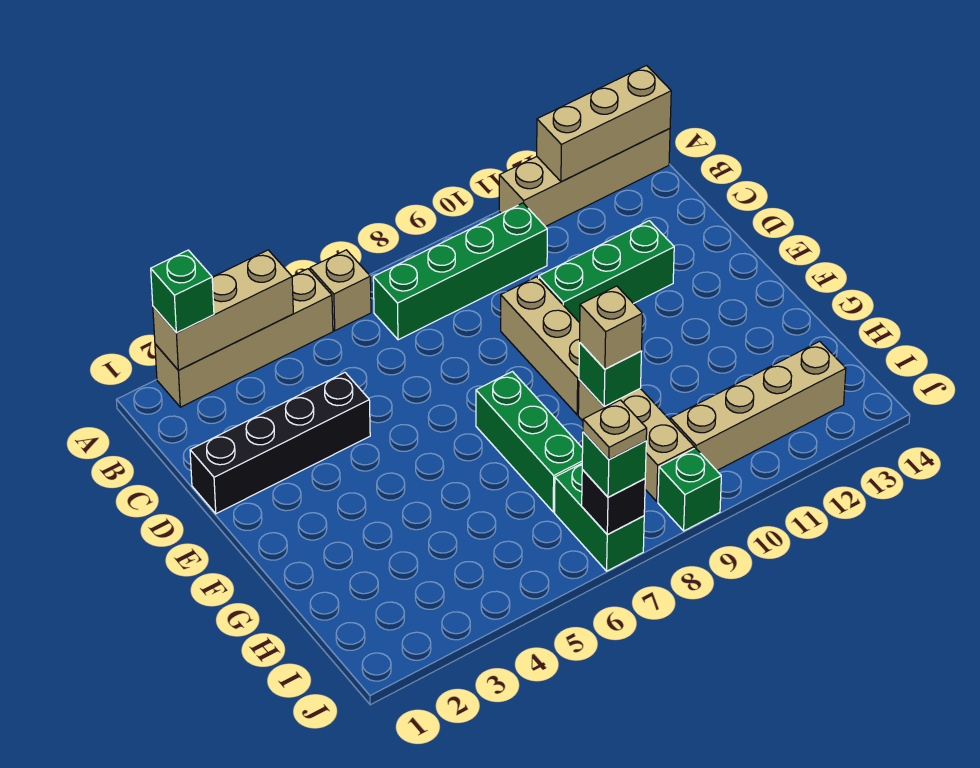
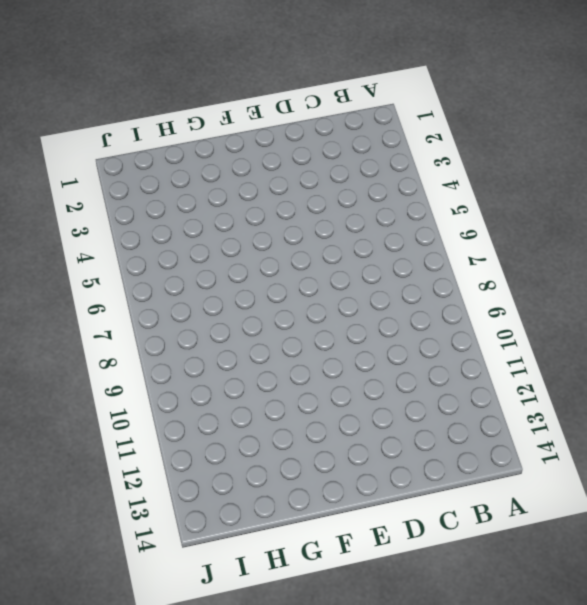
none -> tan brick A2:A5 level 1
none -> tan brick A6 level 1
none -> tan brick A11:A14 level 1

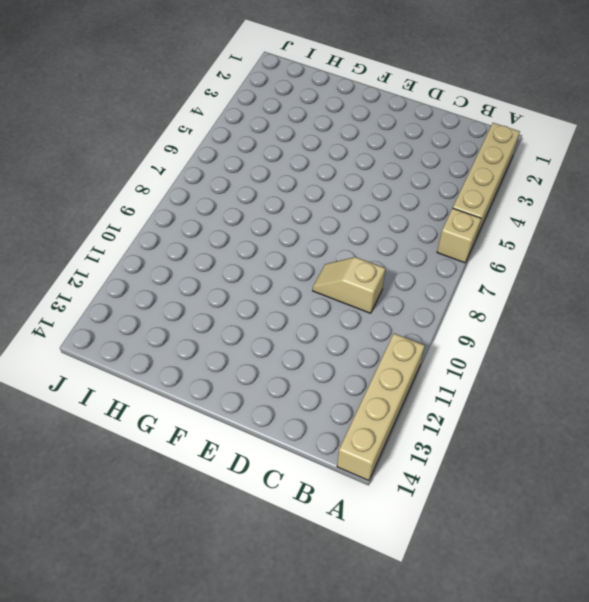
tan slope C9:D9 level 1 top C -> tan brick D9:F9 level 1
none -> green brick B7:B10 level 1
none -> black brick D1:D4 level 1
none -> green brick D10:D12 level 1

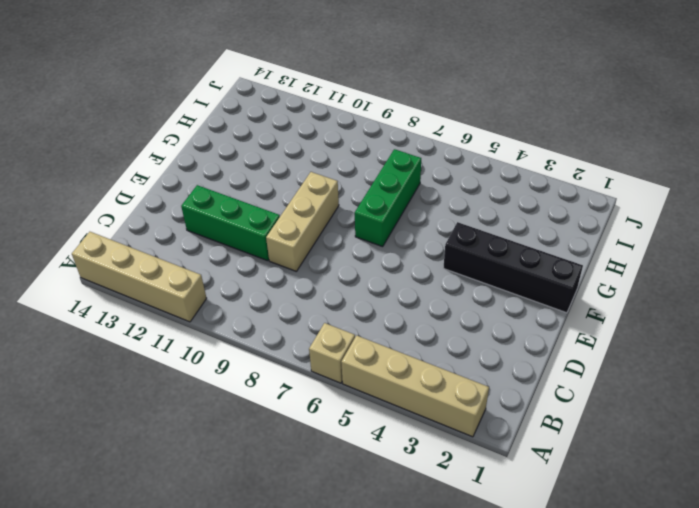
black brick F1:F4 level 1 -> black brick D1:D4 level 1
none -> green brick B7:B10 level 1
none -> tan brick G9:I9 level 1
none -> green brick I7:J7 level 1

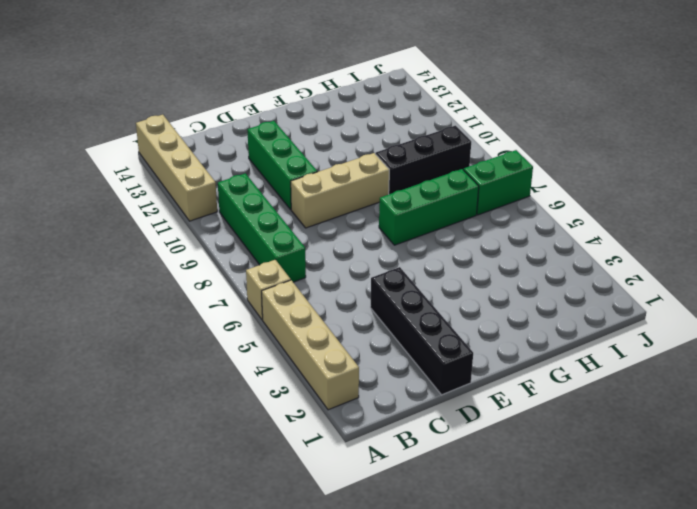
black brick G9:I9 level 1 -> tan brick G9:I9 level 1
none -> tan brick I10:I13 level 1
none -> green brick J9 level 1
none -> tan brick A2:A4 level 2

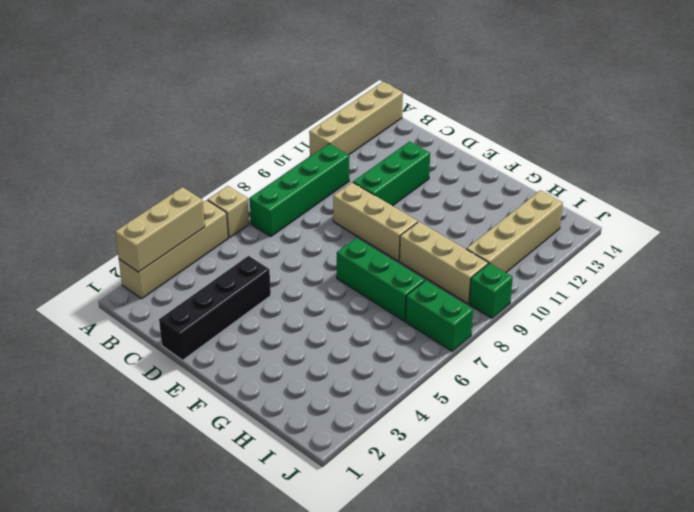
none -> tan brick A12:A14 level 2
none -> green brick G9 level 2
none -> black brick J7 level 2

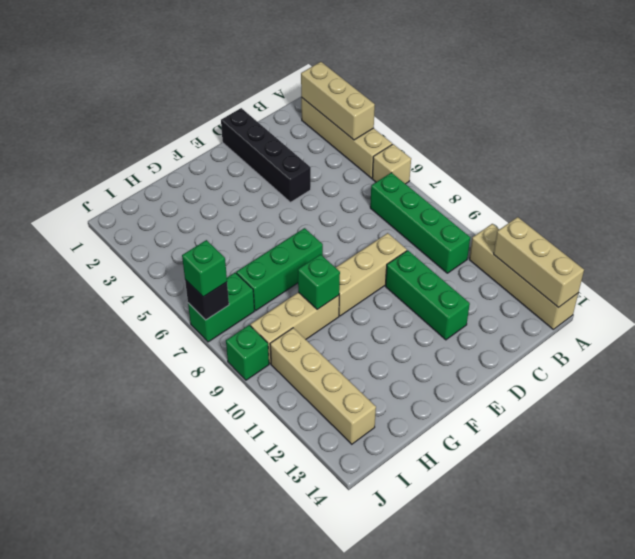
none -> green brick A2 level 3
none -> tan brick G9 level 3
none -> tan plate J7 level 4

